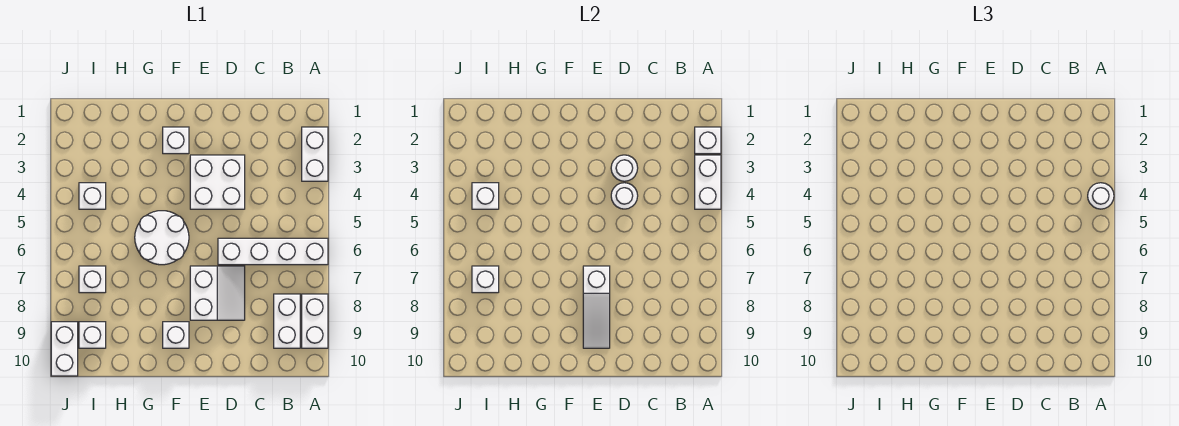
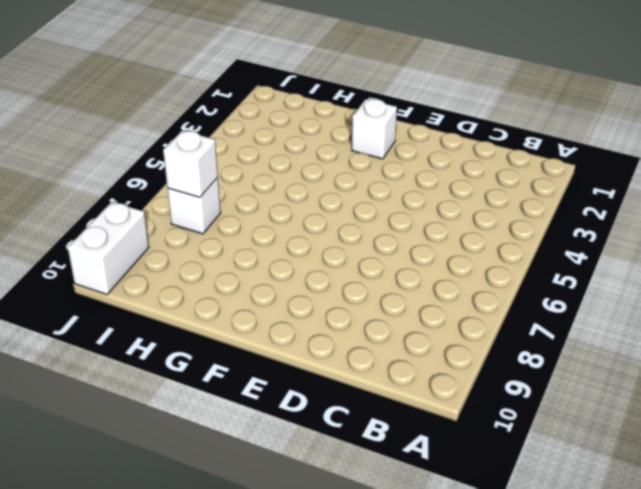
none -> white brick A2:A3 level 1
none -> white brick A6:D6 level 1
none -> white brick A8:A9 level 1

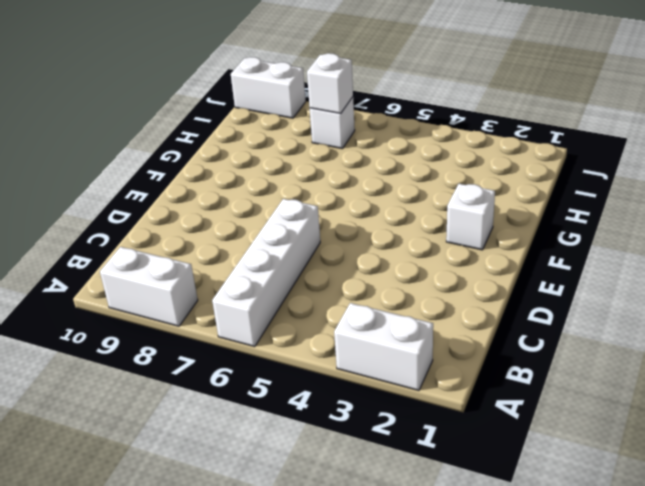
none -> white brick B8:B9 level 1
none -> white brick D3:E4 level 1
none -> white slope D7:E8 level 1 top E

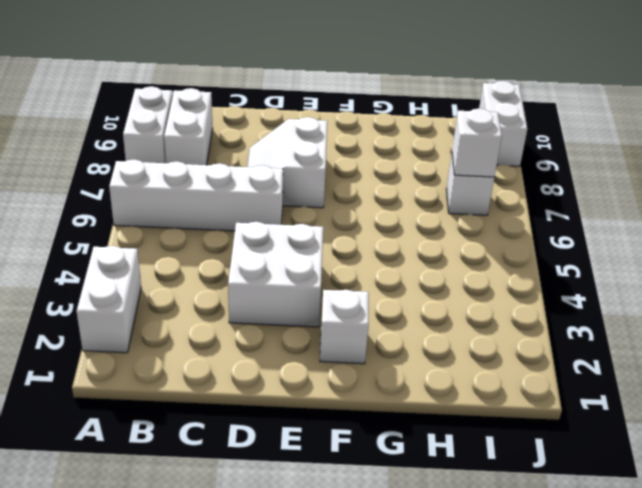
none -> white round brick F5:G6 level 1
none -> white brick F9 level 1
none -> white brick I4 level 1

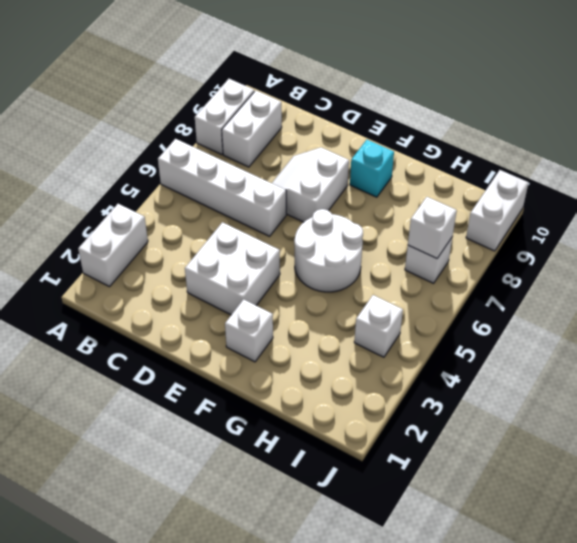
cyan brick F9 level 1 -> white brick F9 level 1
none -> white brick I9 level 1
none -> white brick A2 level 2
none -> white brick A3:A4 level 2

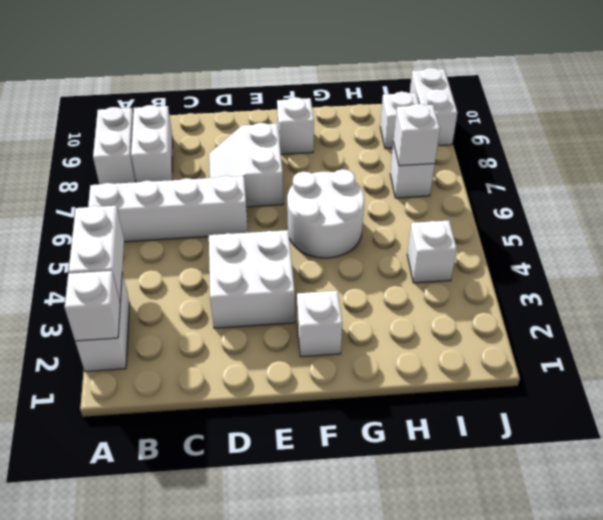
none -> white round brick D3 level 2
none -> white round brick D4 level 2
none -> white slope E7:E9 level 2 top 7

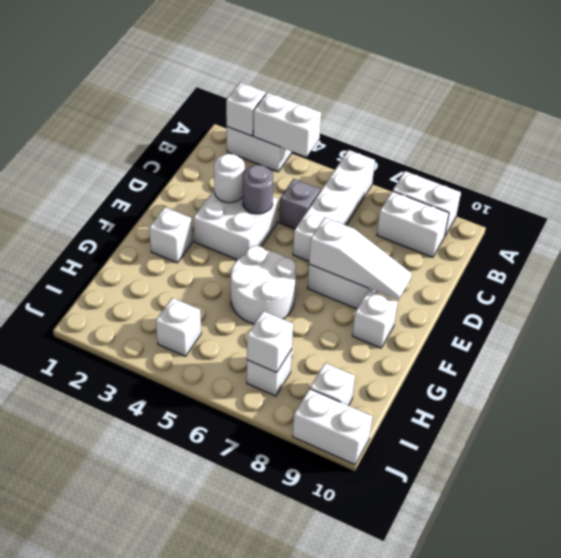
grey brick C5 level 1 -> none
grey round brick D4 level 2 -> white round brick D4 level 2
none -> white brick I4 level 2
none -> white round brick A4 level 3

